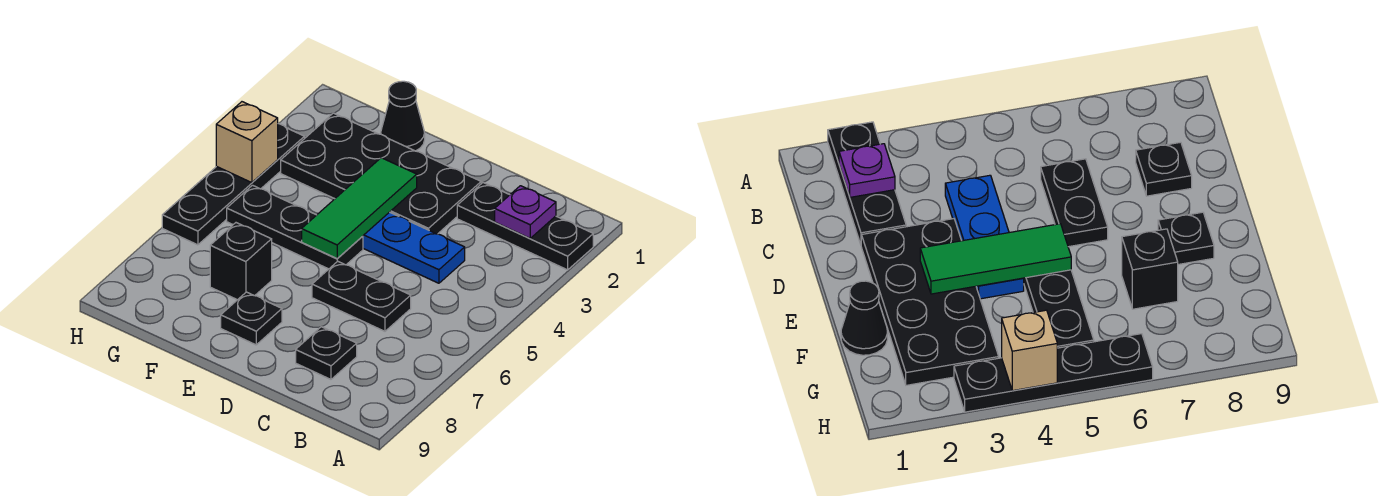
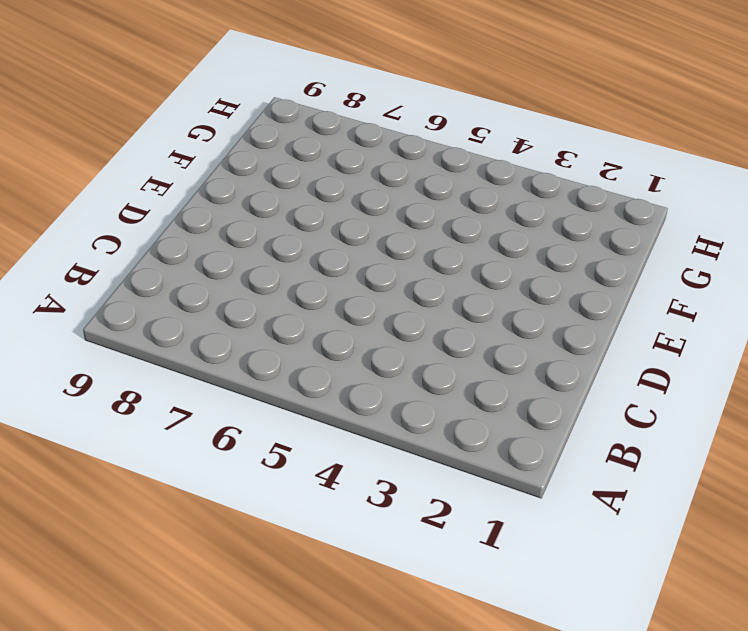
none -> black plate A2:C2 level 1
none -> blue plate C4:E4 level 1
none -> black plate C6:D6 level 1

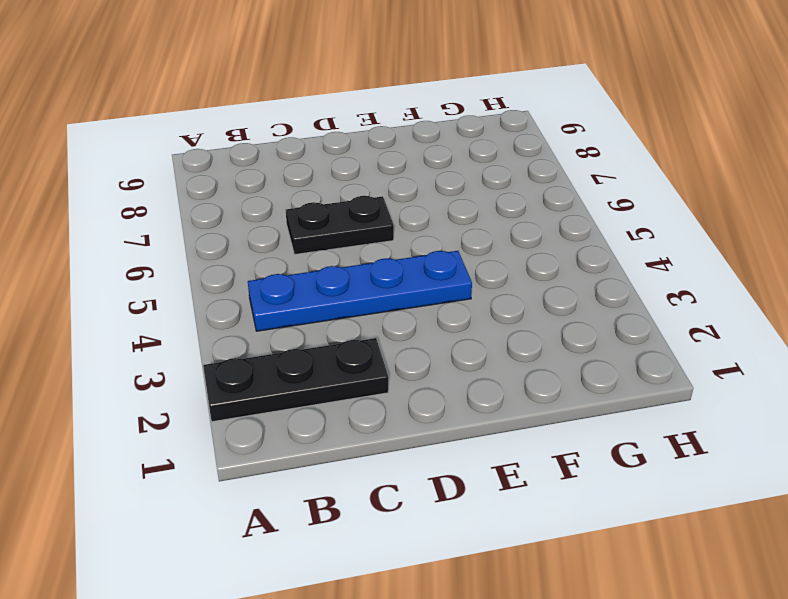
blue plate B4:E4 level 1 -> blue plate C4:E4 level 1
none -> black plate C8 level 1
none -> black plate D2:G3 level 1
none -> black plate E5:G5 level 1

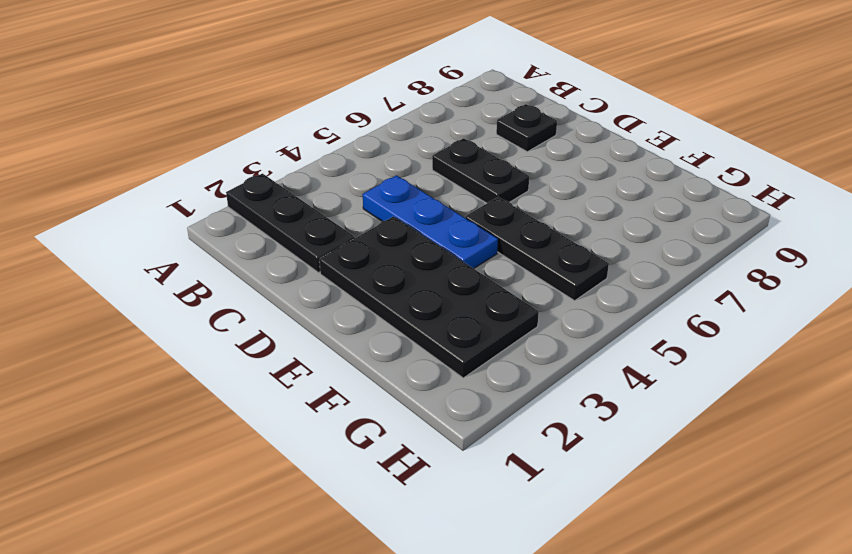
none -> black plate E8 level 1
none -> black cone F1 level 1
none -> black brick F7 level 1

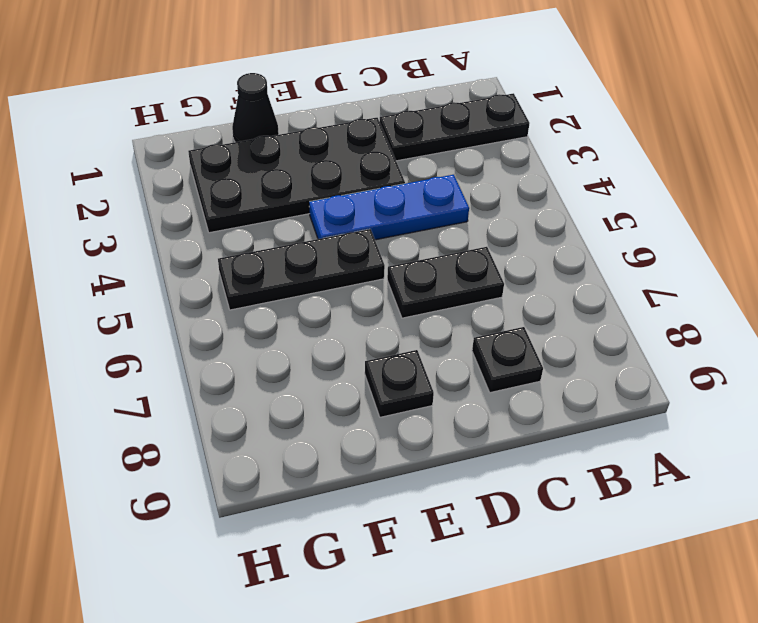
none -> black brick F7 level 1
none -> black plate H3:H6 level 1
none -> purple plate B2 level 2

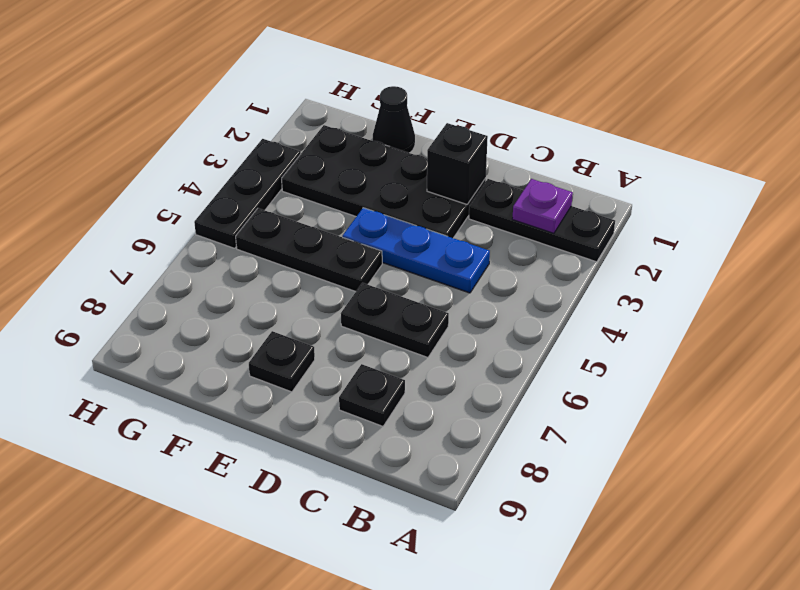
black brick D2 level 2 -> black brick F7 level 1
black plate H3:H5 level 1 -> black plate H3:H6 level 1
none -> green tile E3:E5 level 2
none -> tan brick H4 level 2

